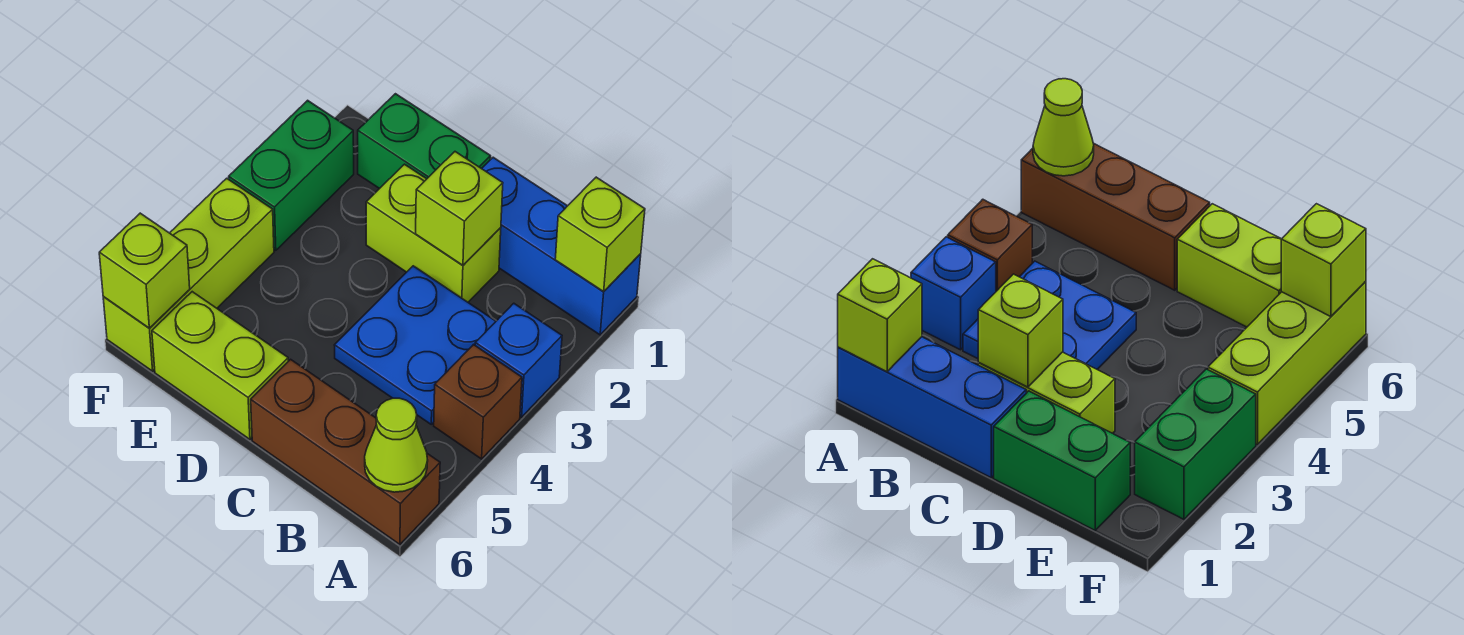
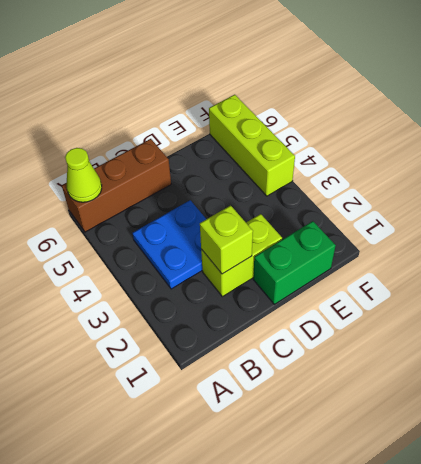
none -> blue brick A1:C1 level 1
none -> blue brick A3 level 1
none -> brown brick A4 level 1

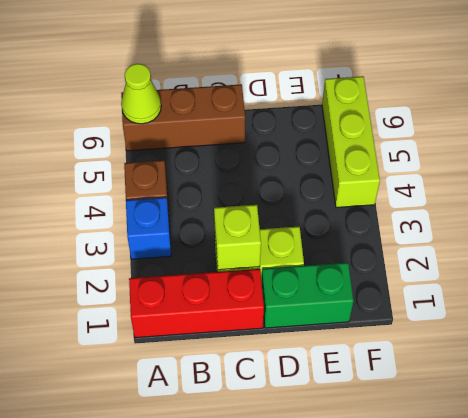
red brick A1:C1 level 1 -> blue brick A1:C1 level 1
none -> blue plate B3:C4 level 1
none -> lime brick D6:E6 level 1
none -> green brick F2:F3 level 1

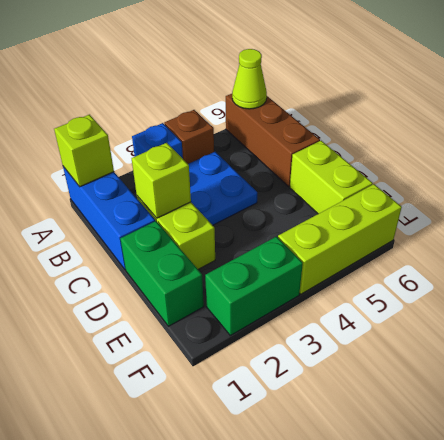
none -> lime brick F6 level 2

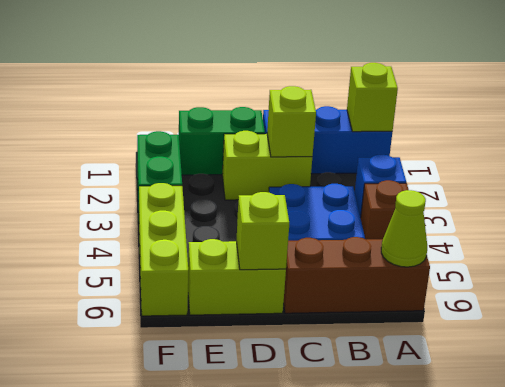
lime brick D6 level 2 -> lime brick F6 level 2

